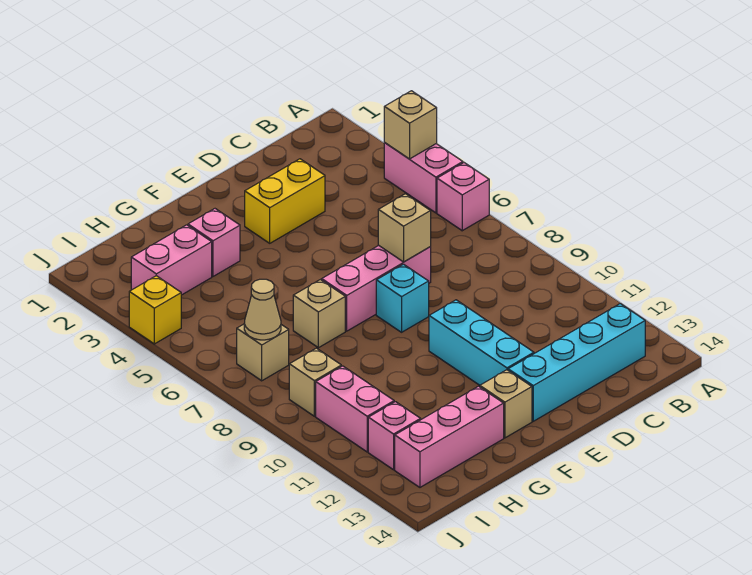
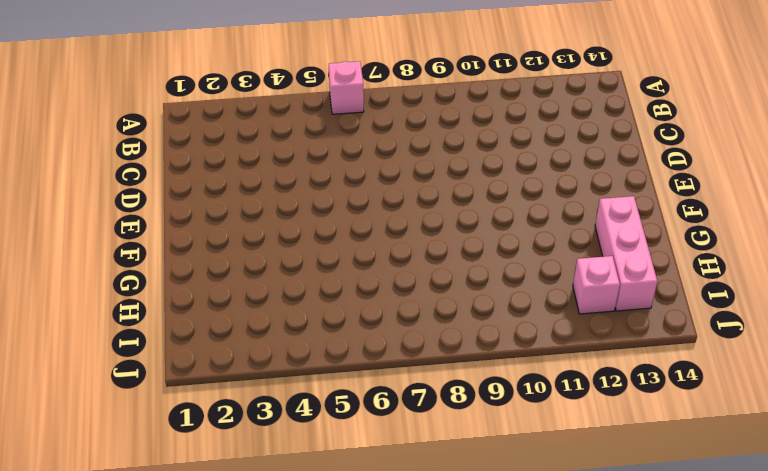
none -> pink brick A4:A5 level 1
none -> cyan brick B13:E13 level 1
none -> yellow brick D3:E3 level 1

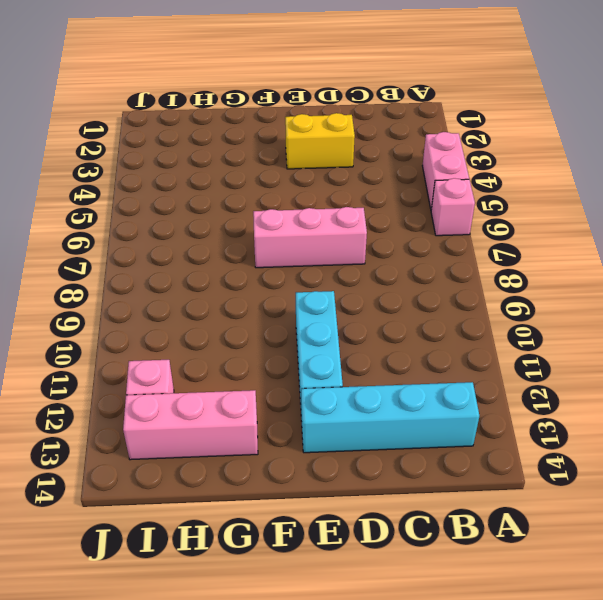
none -> cyan brick E8 level 1
none -> tan brick F13 level 1
none -> pink brick G3 level 1

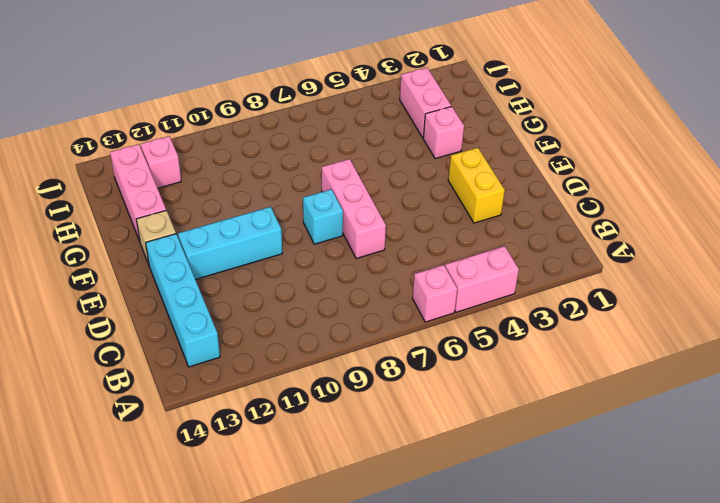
none -> tan brick G7 level 1
none -> tan brick I7 level 1
none -> tan brick I9 level 1

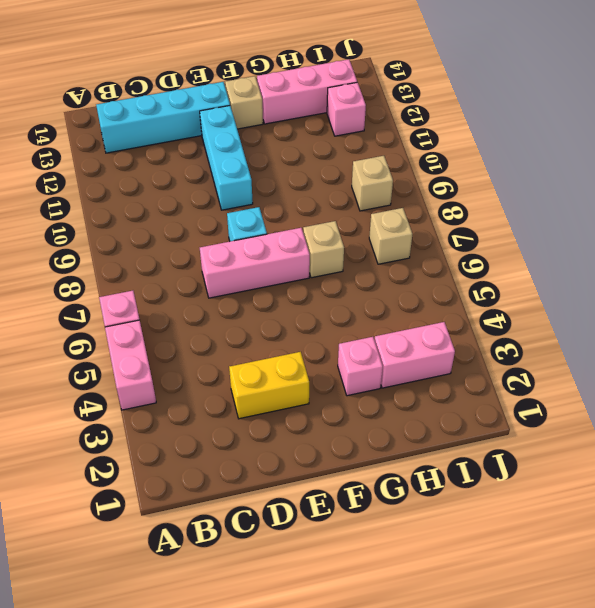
none -> pink brick I10:I11 level 1
none -> yellow brick J4 level 1
none -> tan brick A4 level 2

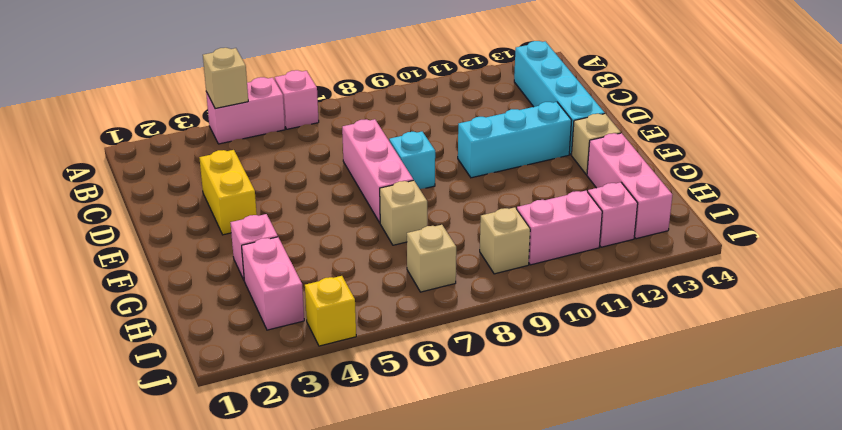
none -> tan brick D7 level 2
none -> tan cone I7 level 2

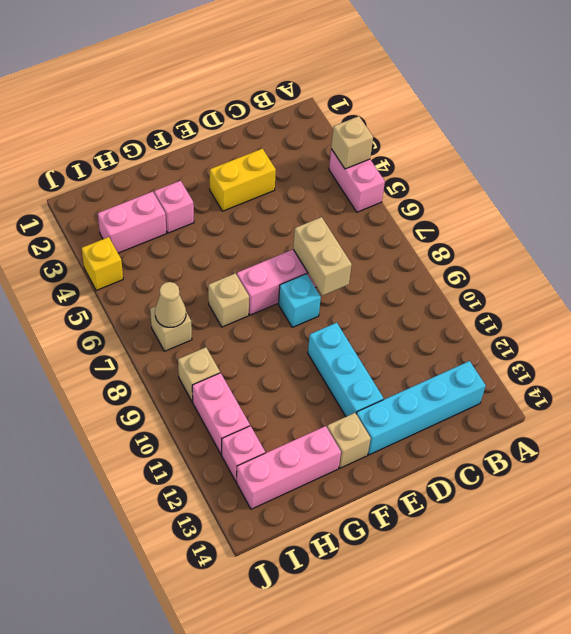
tan brick D7:D8 level 2 -> tan brick D7 level 2
none -> pink brick A6 level 1

